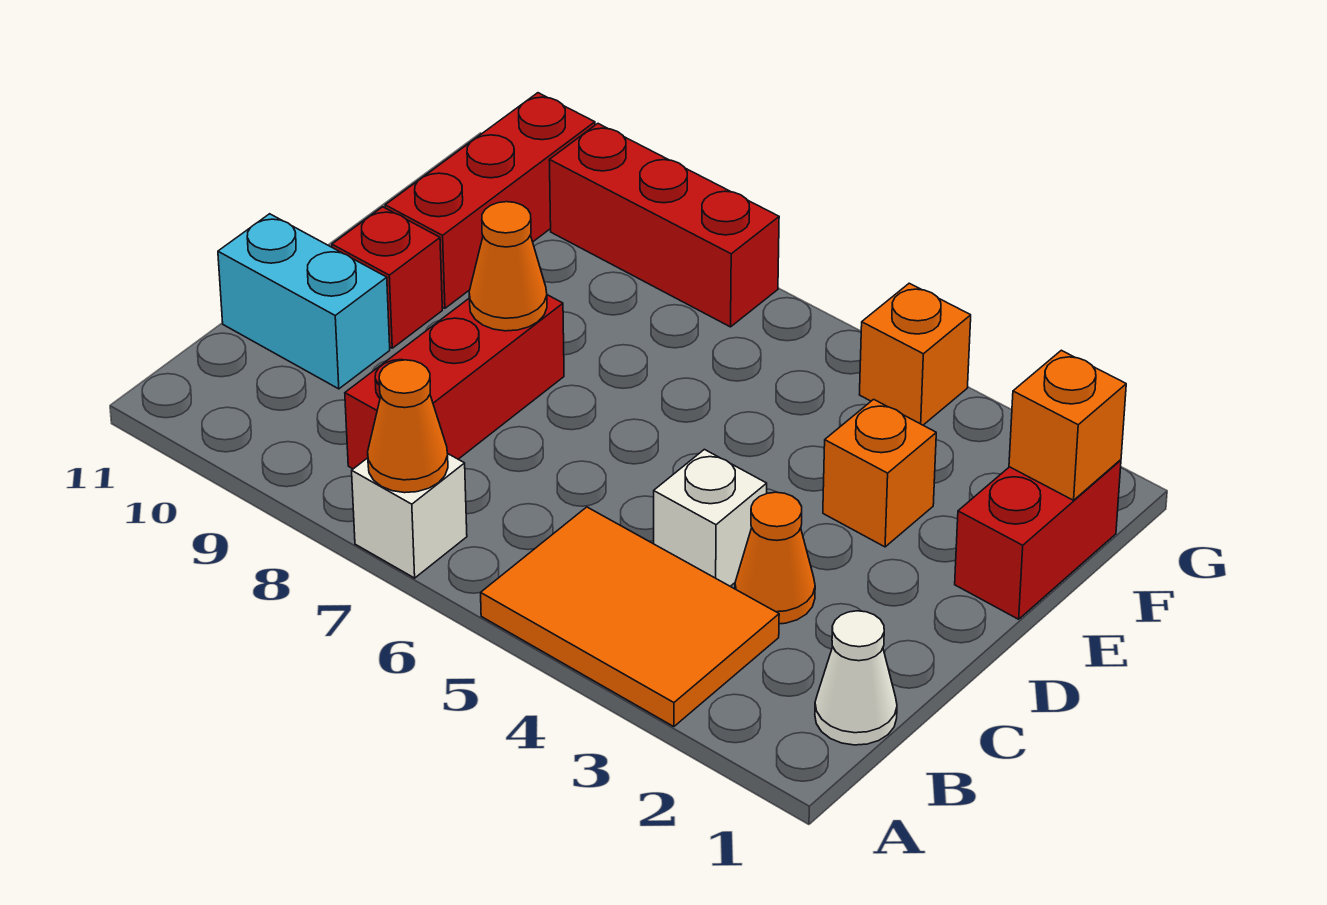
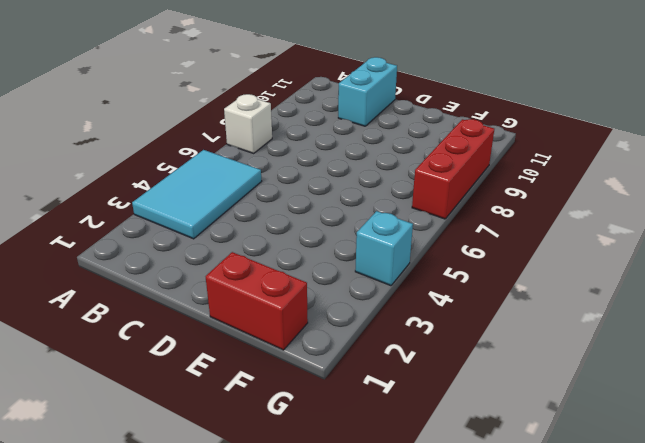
cyan tile A3:B5 level 1 -> orange tile A3:B5 level 1
cyan brick G4 level 1 -> orange brick G4 level 1
none -> white cone B1 level 1
none -> red brick B8:D8 level 1
none -> orange cone C3 level 1

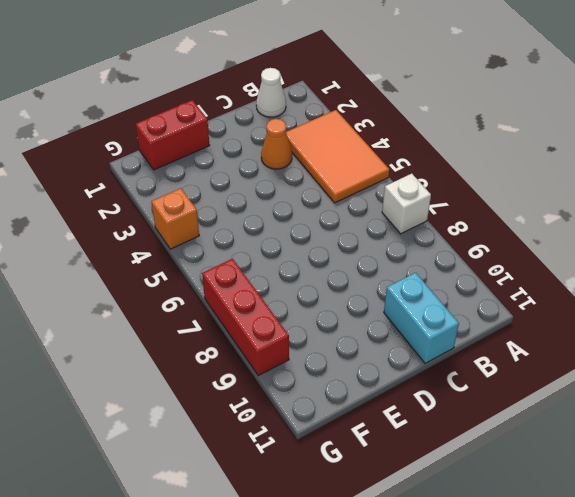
none -> red brick B8:D8 level 1
none -> white brick C4 level 1
none -> red brick D10 level 1

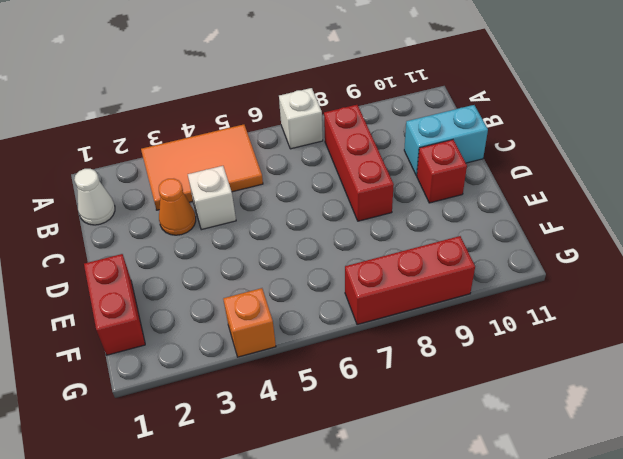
none -> orange brick E3 level 1
none -> red brick E10:G10 level 1
none -> orange cone A7 level 2

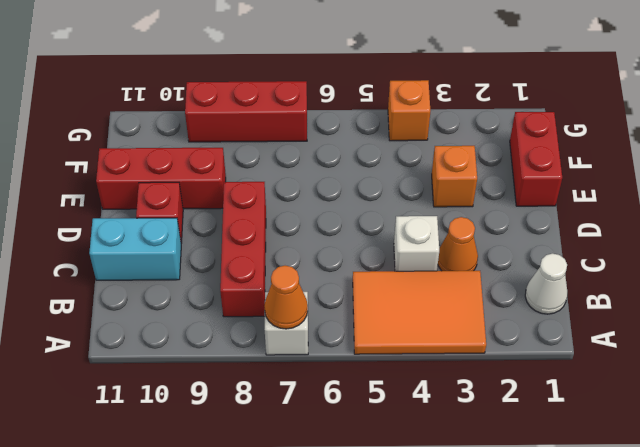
red brick E9:E11 level 1 -> red brick E10:G10 level 1
none -> orange cone D8 level 2
none -> orange brick F1 level 2

